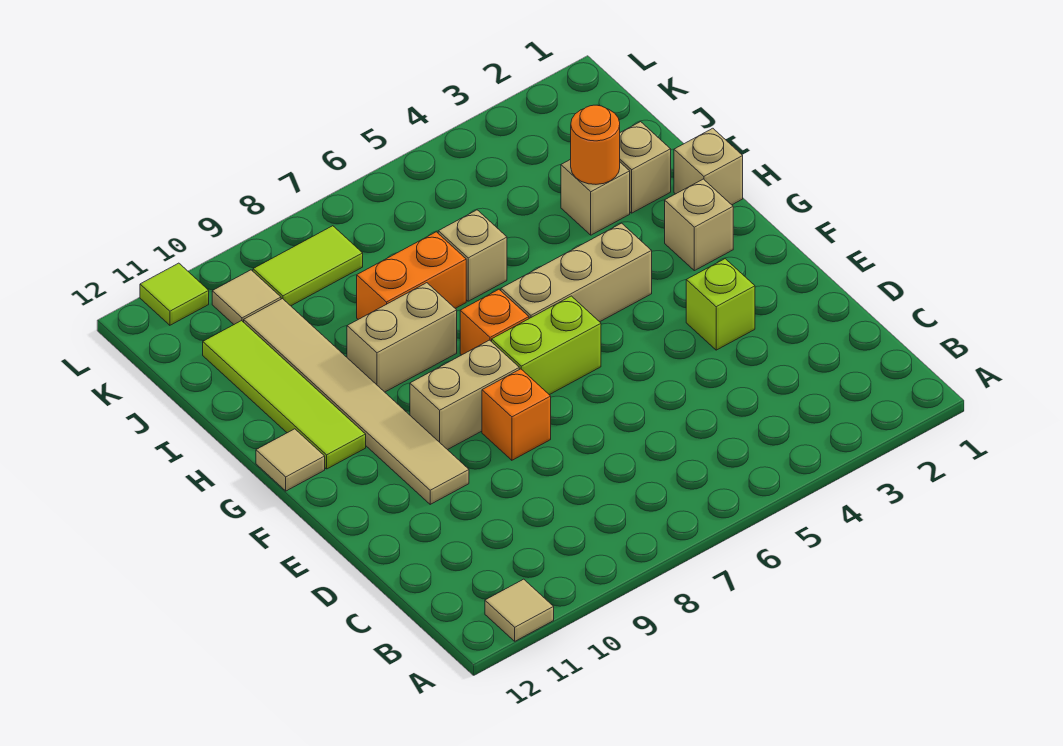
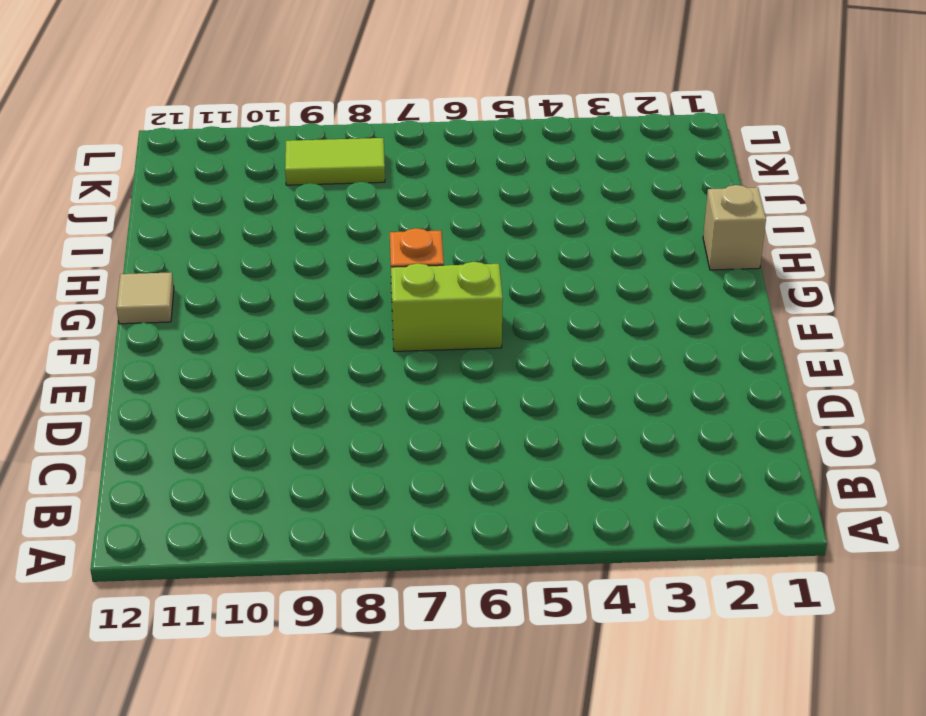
none -> tan tile A11 level 1
none -> lime brick E3 level 1
none -> orange brick E8 level 1

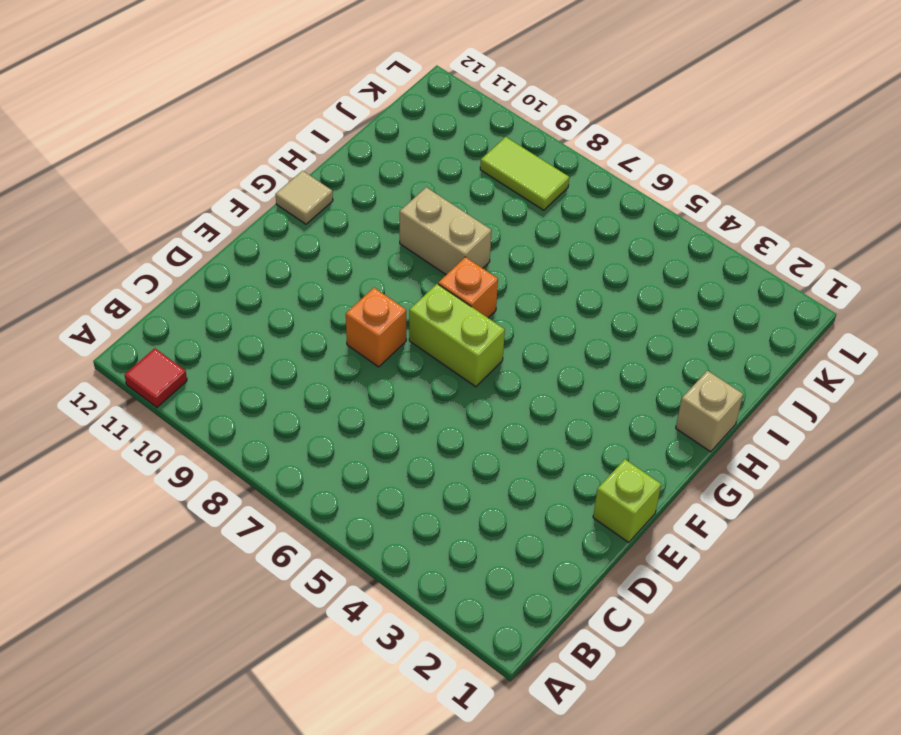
red tile A11 level 1 -> tan tile A11 level 1
lime brick E1 level 1 -> lime brick E3 level 1
none -> tan tile E10:J10 level 1
none -> tan brick F8:F9 level 1
none -> tan brick G2 level 1

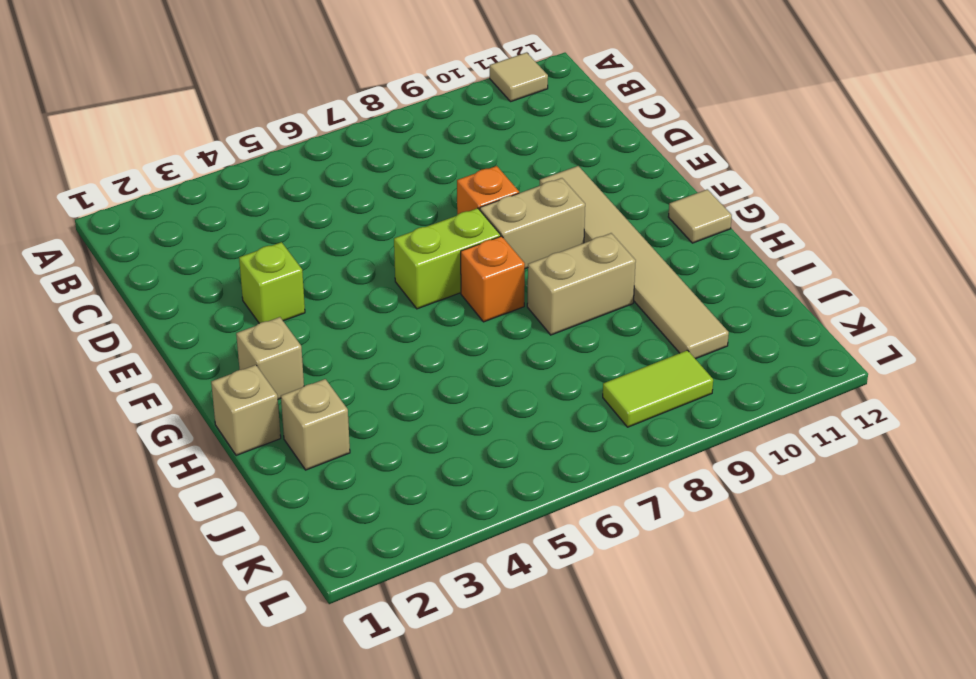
none -> tan brick G4:G6 level 1
none -> lime tile G11:J11 level 1
none -> tan brick I3 level 1

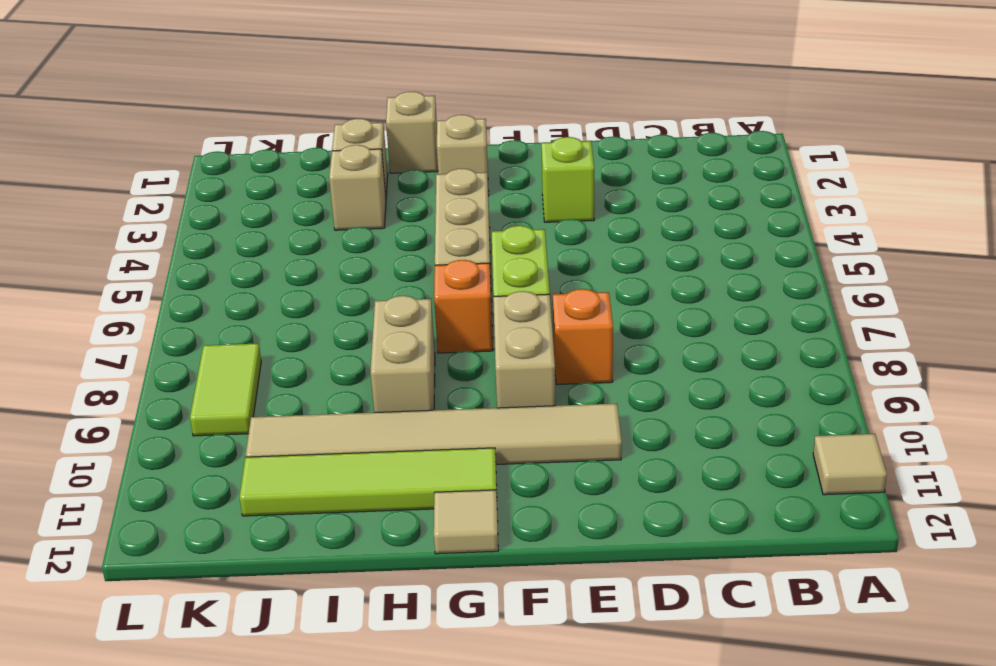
none -> tan brick I6 level 1
none -> orange brick I7:I8 level 1
none -> tan tile K10 level 1

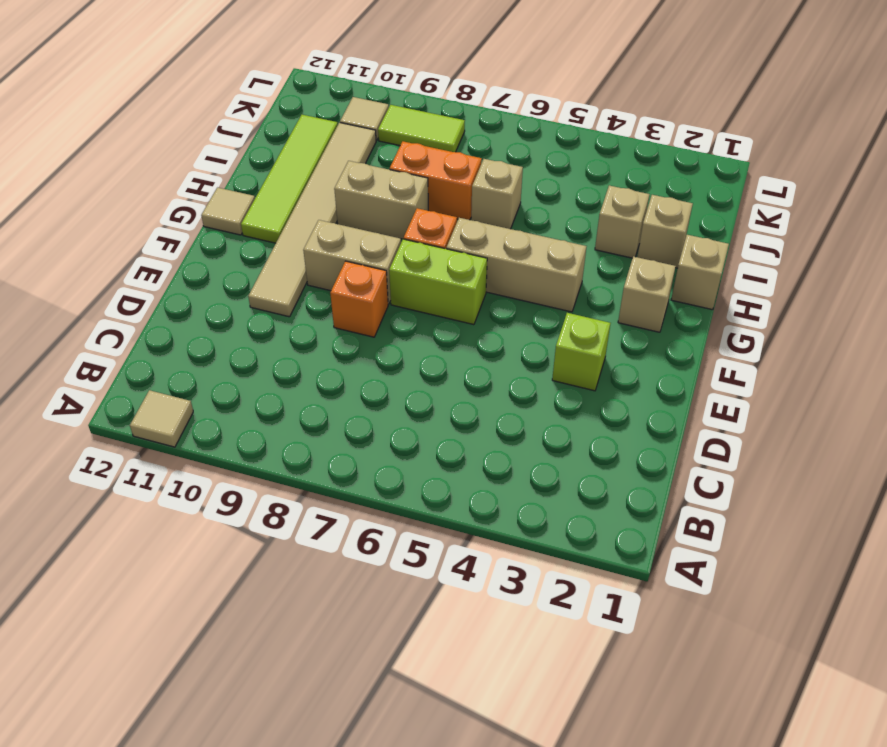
none -> lime tile L11 level 1
none -> orange round brick I3 level 2

